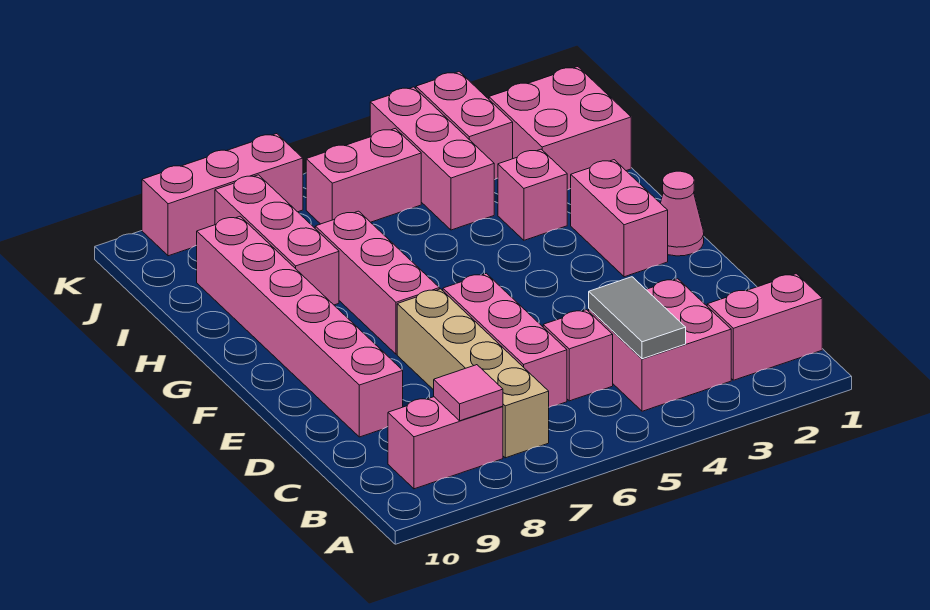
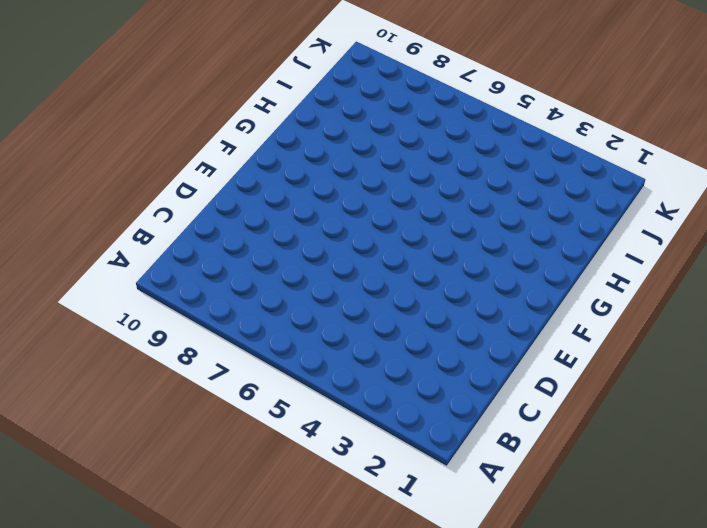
none -> pink brick B1:B2 level 1
none -> pink brick B3:C4 level 1
none -> tan brick B7:E7 level 1

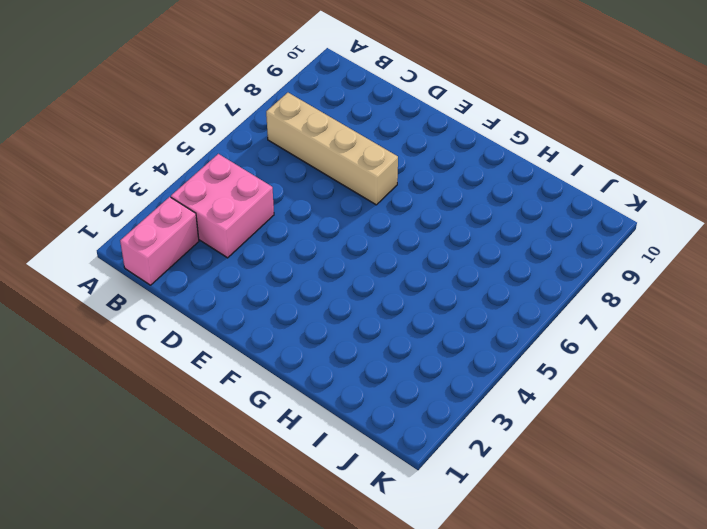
none -> pink brick B8:B9 level 1
none -> pink brick C5 level 1
none -> pink brick C6:E6 level 1

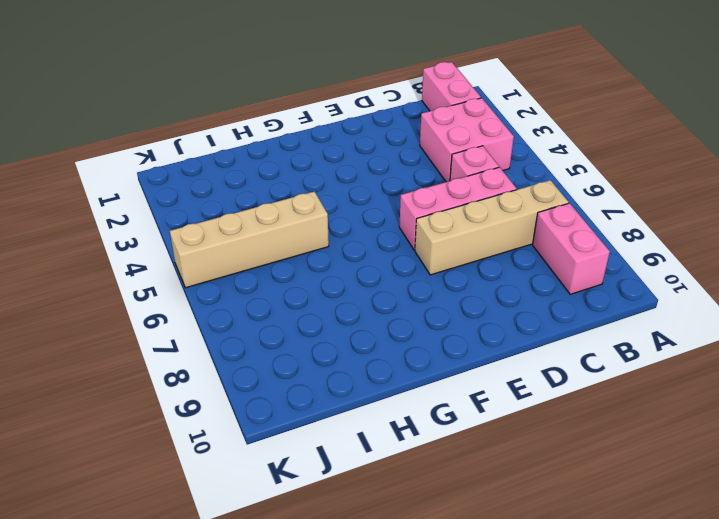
tan brick H5:K5 level 1 -> pink brick J5:J6 level 1
none -> pink brick D9:I9 level 1
none -> pink cone F1 level 1
none -> pink brick F2:G2 level 1

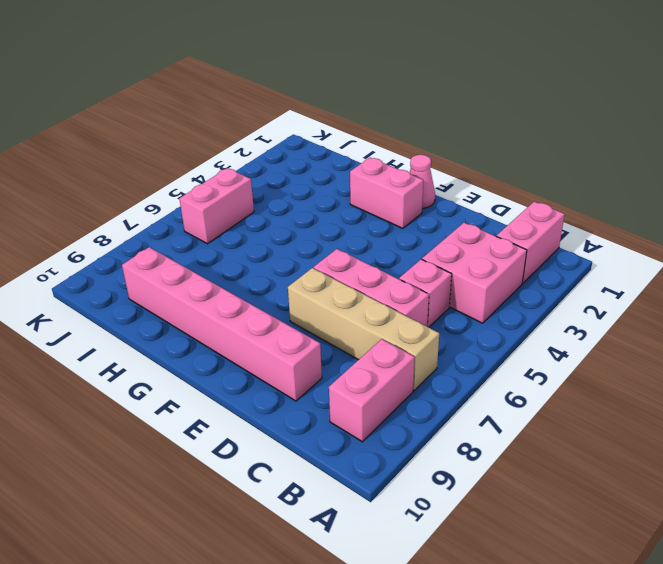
none -> pink brick F7:H7 level 1
none -> pink brick H3 level 1
none -> pink brick H8:J8 level 1

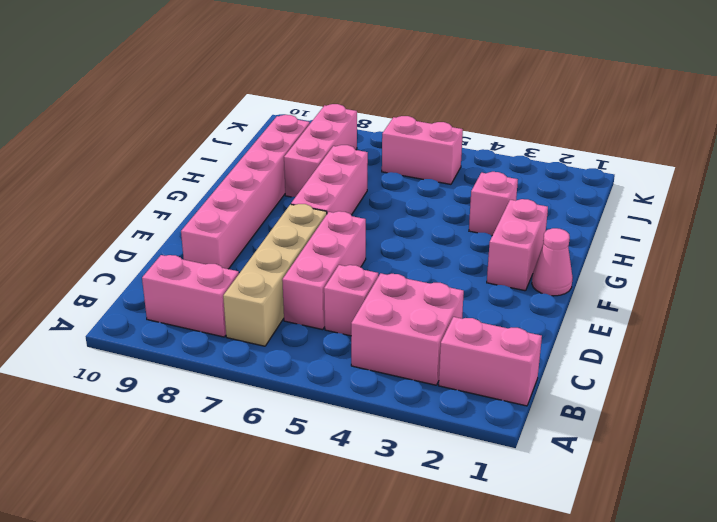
none -> pink brick I1:J2 level 1
none -> pink brick I4:K4 level 1
none -> pink brick J3:K3 level 1

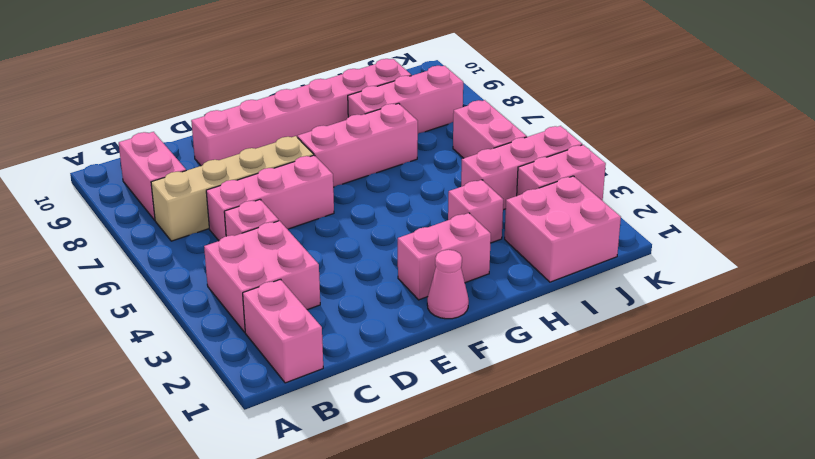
none -> pink brick K7:K9 level 1
none -> grey tile B4:C4 level 2
none -> pink tile B8 level 2

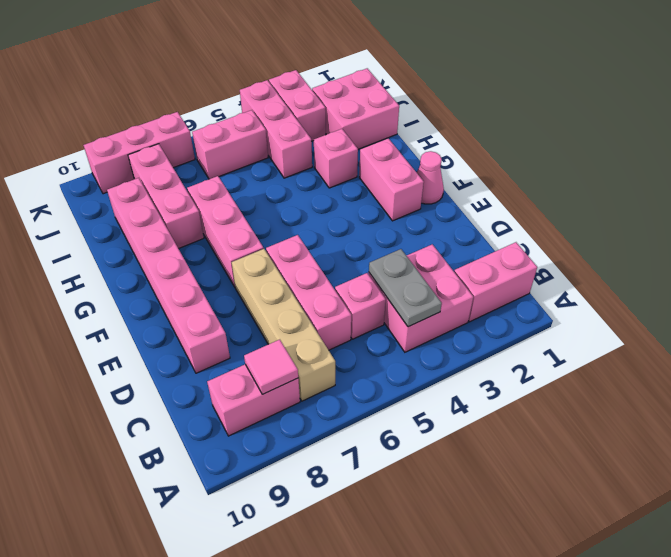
grey plate B4:C4 level 2 -> grey tile B4:C4 level 2

